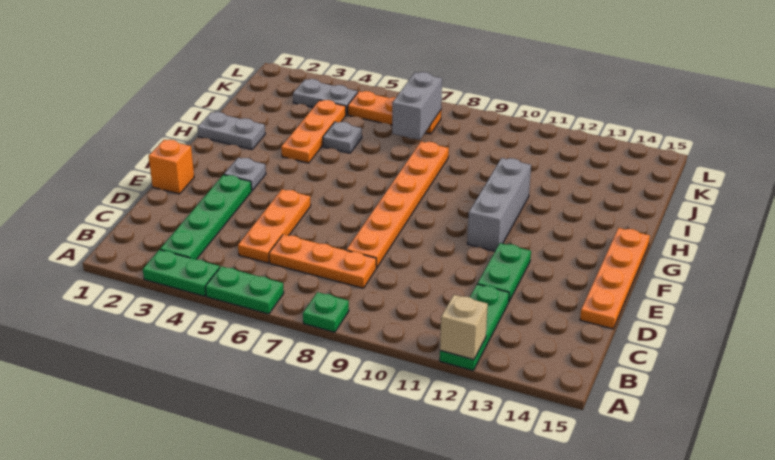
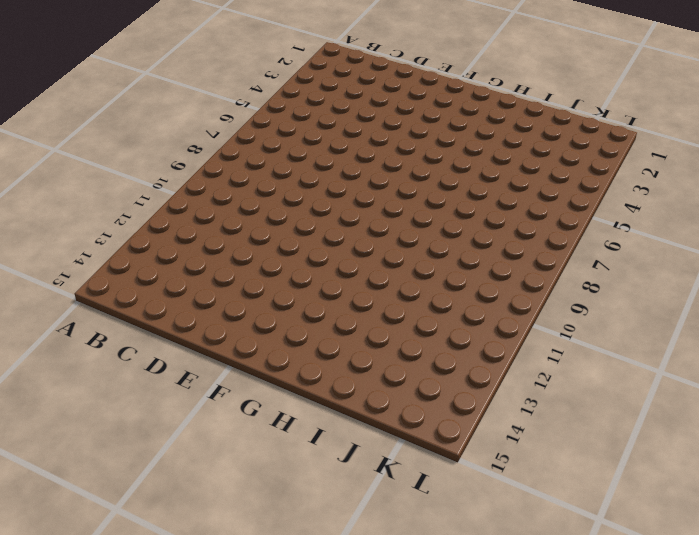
none -> green plate A3:A4 level 1
none -> green plate A5:A6 level 1
none -> green plate A8 level 1

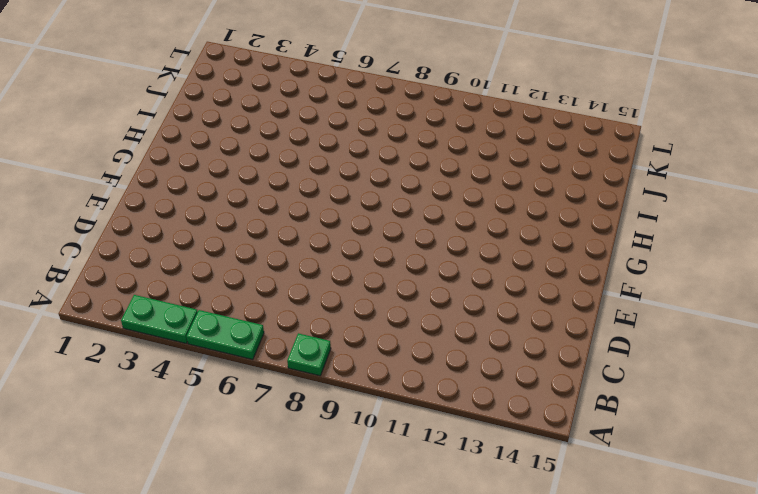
none -> green plate A12:C12 level 1
none -> green plate B3:E3 level 1
none -> orange plate C5:E5 level 1

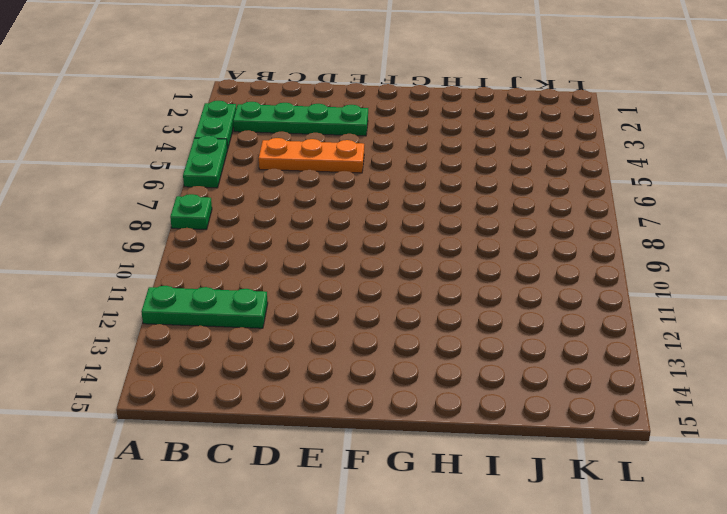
none -> orange plate C6:C8 level 1
none -> orange plate D8:I8 level 1
none -> green plate D12:E12 level 1

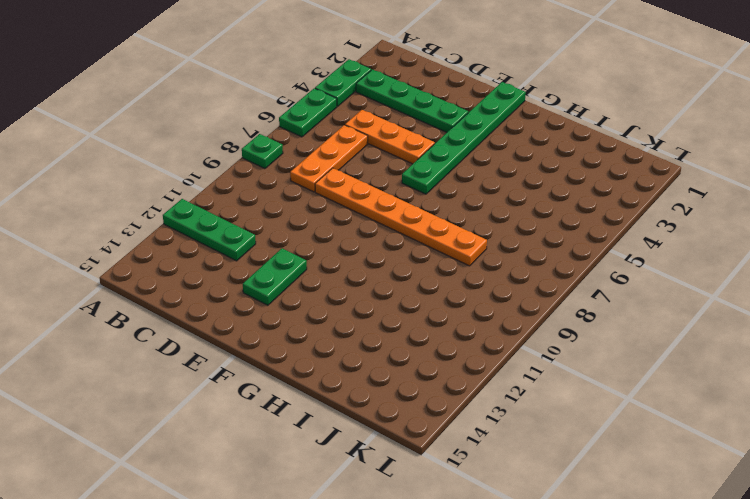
green plate E12:E13 level 1 -> green plate D12:E12 level 1
green plate F1:F6 level 1 -> grey plate F3 level 1
none -> orange plate D15:G15 level 1
none -> orange brick E1 level 1
none -> grey brick F11:H11 level 1

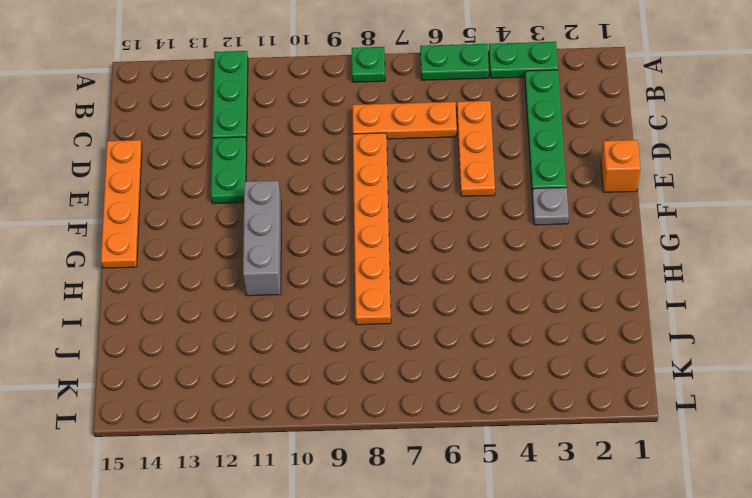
none -> grey plate H1:H2 level 1
none -> orange plate H4:J4 level 1
none -> grey plate I5 level 1

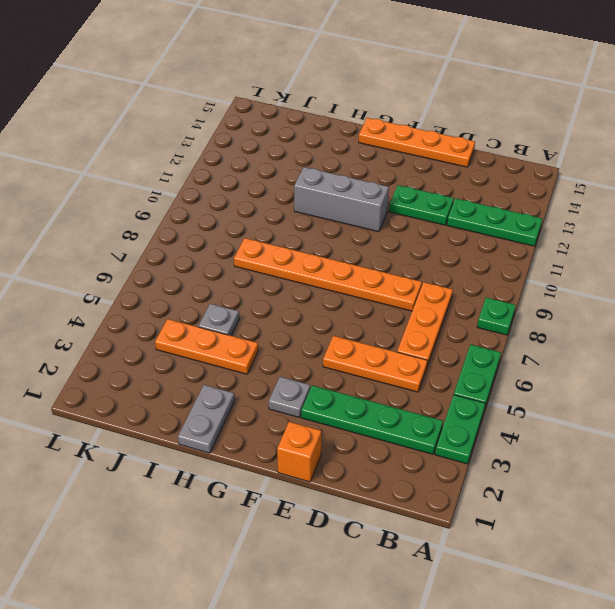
none -> grey plate K3:K4 level 1
none -> orange plate K5:K7 level 1
none -> tan brick A12 level 2

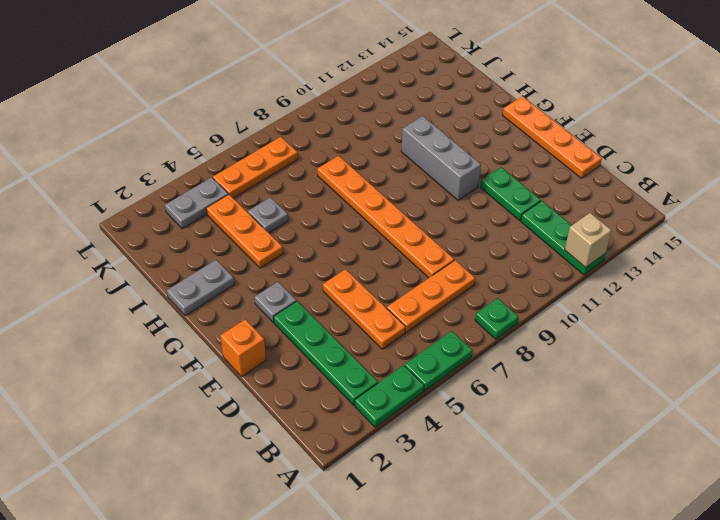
none -> grey brick J7:K7 level 2

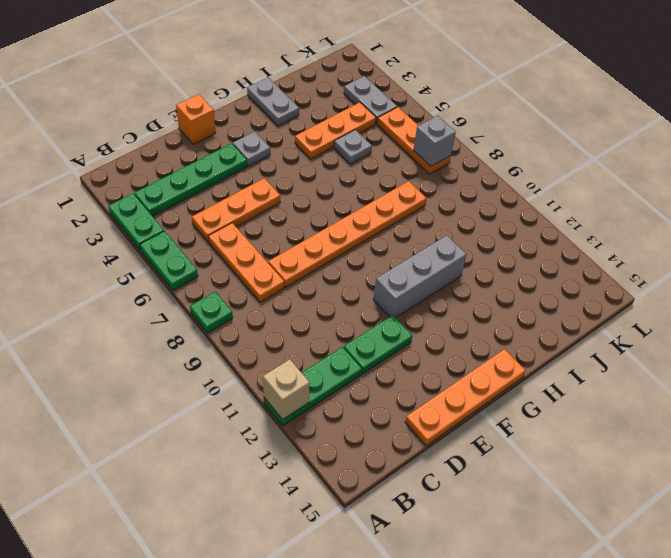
grey brick K7 level 2 -> grey brick J7:K7 level 2

